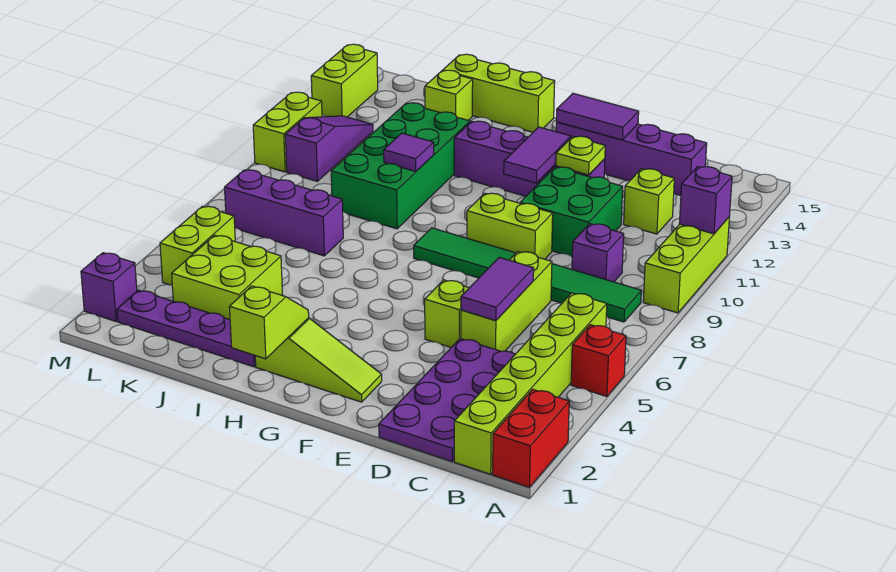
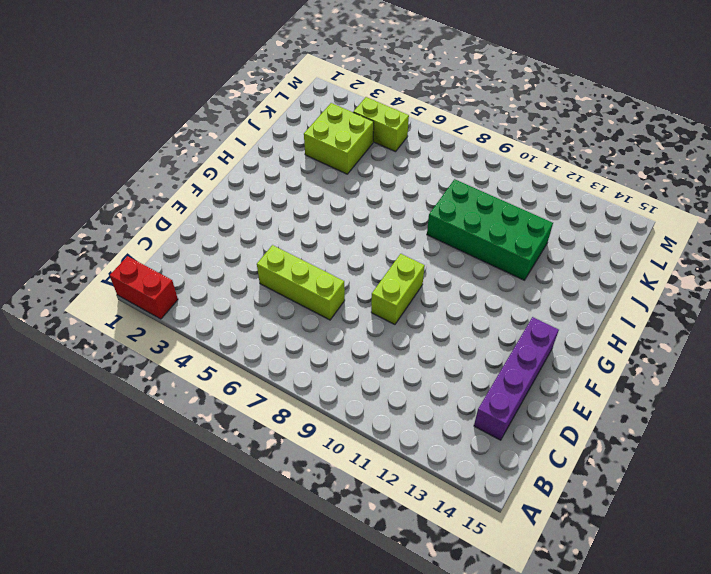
none -> red brick A5 level 1
none -> lime brick A9:A11 level 1
none -> lime brick B1:B6 level 1
none -> green tile B8:G8 level 1

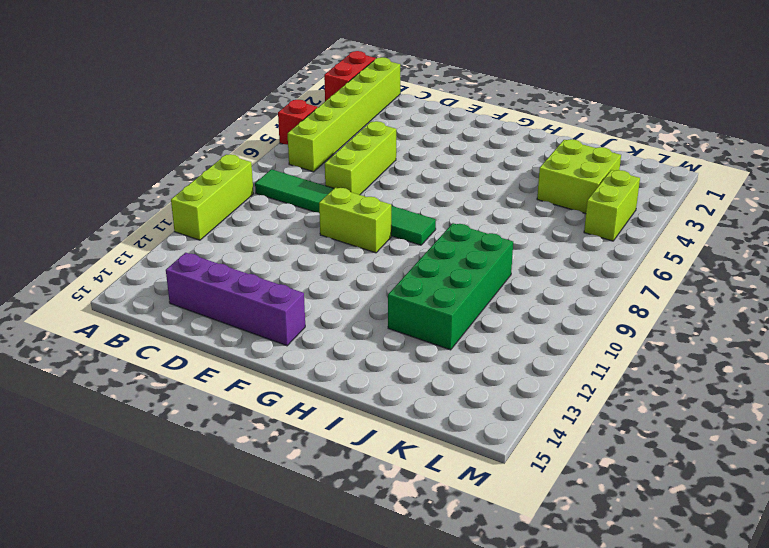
none -> purple plate C1:D4 level 1
none -> purple brick C9 level 1
none -> lime brick C12 level 1
none -> green brick D10:E11 level 1

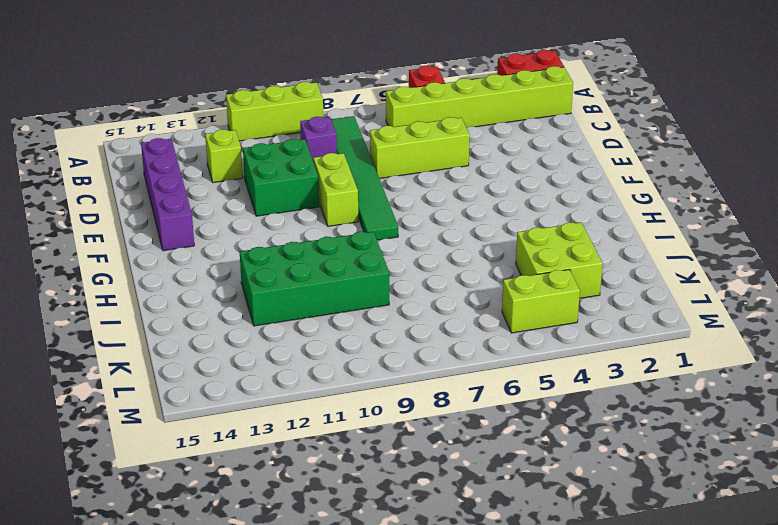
none -> purple plate C1:D4 level 1
none -> lime brick E5 level 1
none -> purple brick E12:H12 level 1
none -> lime slope F2:H2 level 1 top H

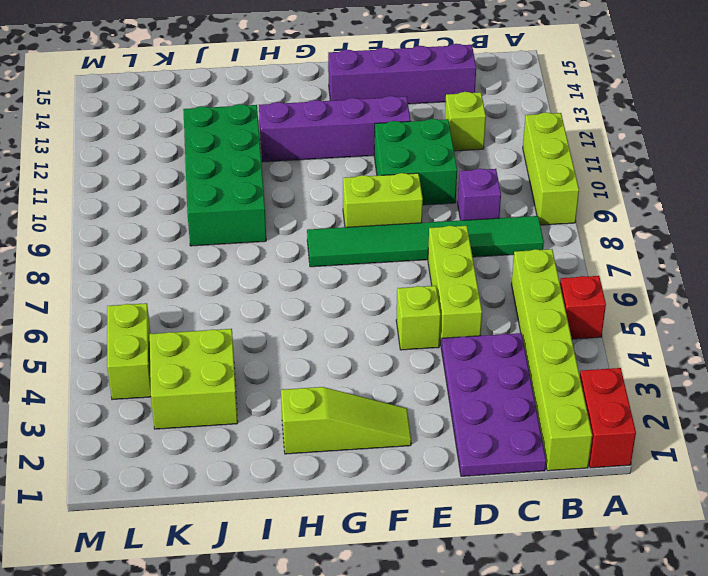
none -> lime brick H15:J15 level 1
none -> purple plate I2:L2 level 1
none -> purple brick J7:L7 level 1
none -> lime brick J14 level 1

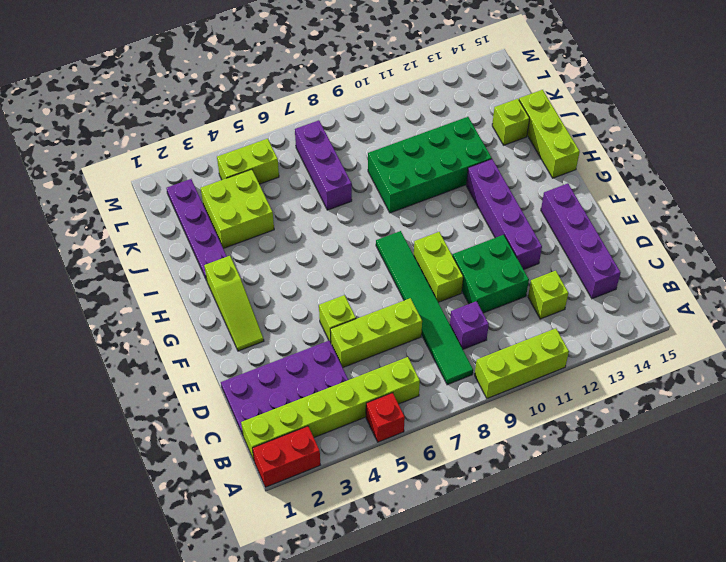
none -> purple slope L10:L12 level 1 top 10
none -> purple brick M2 level 1
none -> lime brick M10:M11 level 1
none -> lime brick M13:M14 level 1

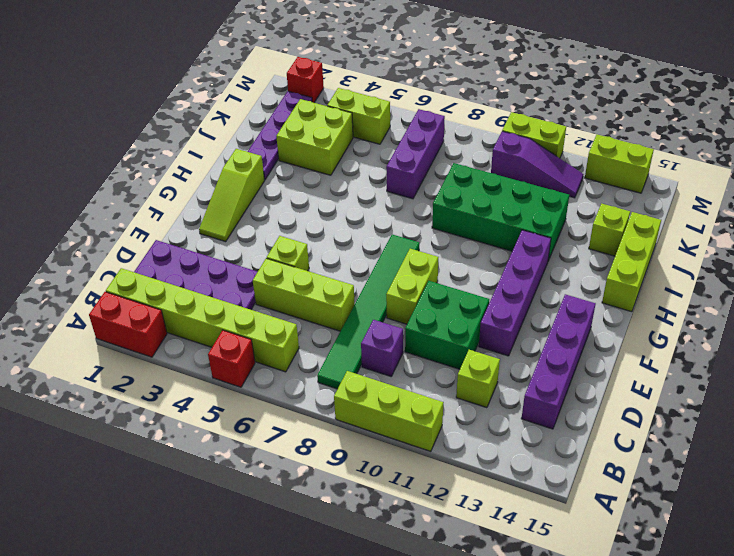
red brick M2 level 1 -> purple brick M2 level 1
none -> purple brick A11 level 2
none -> purple tile D5:D6 level 2
none -> lime plate E12 level 2
none -> purple tile E14:F14 level 2

